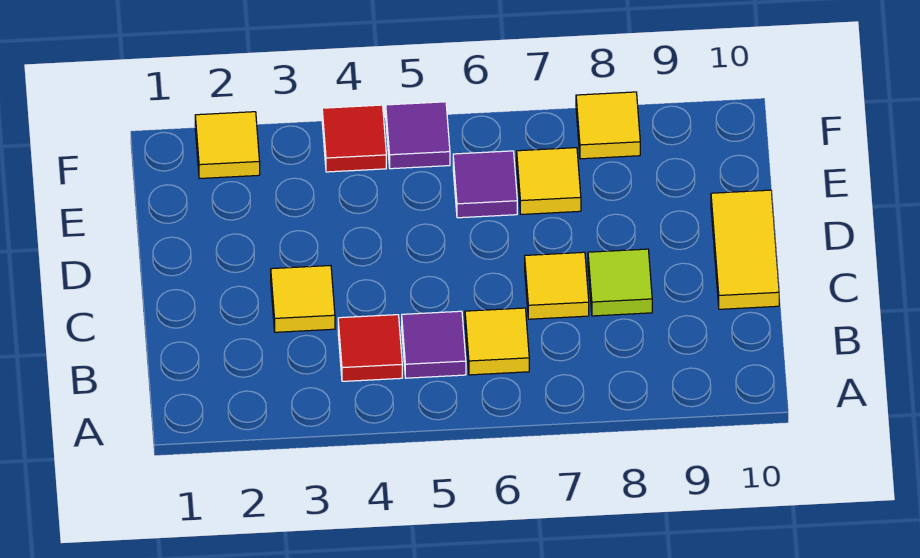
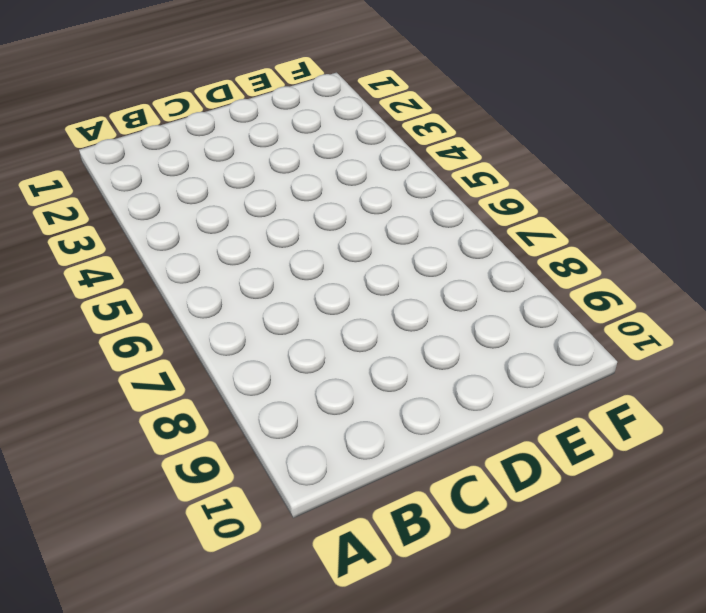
none -> red tile B4 level 1
none -> purple tile B5 level 1
none -> yellow tile B6 level 1

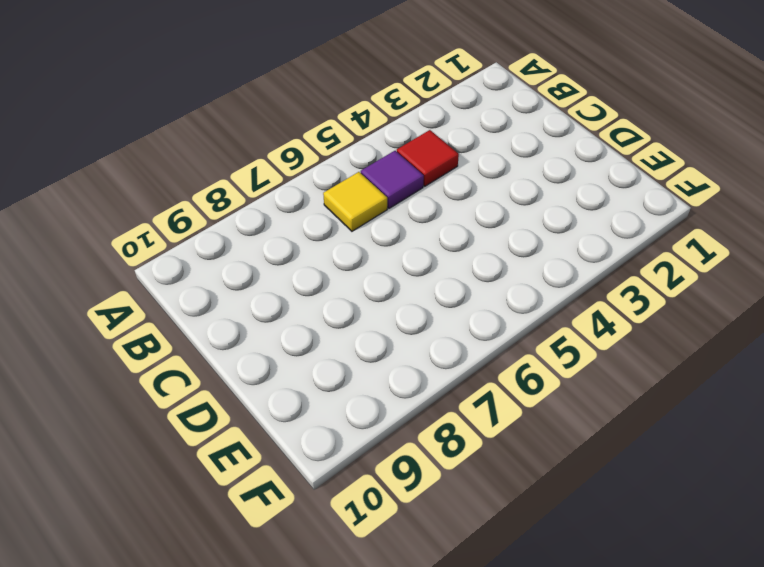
none -> yellow tile C3 level 1
none -> yellow tile C7 level 1
none -> lime tile C8 level 1

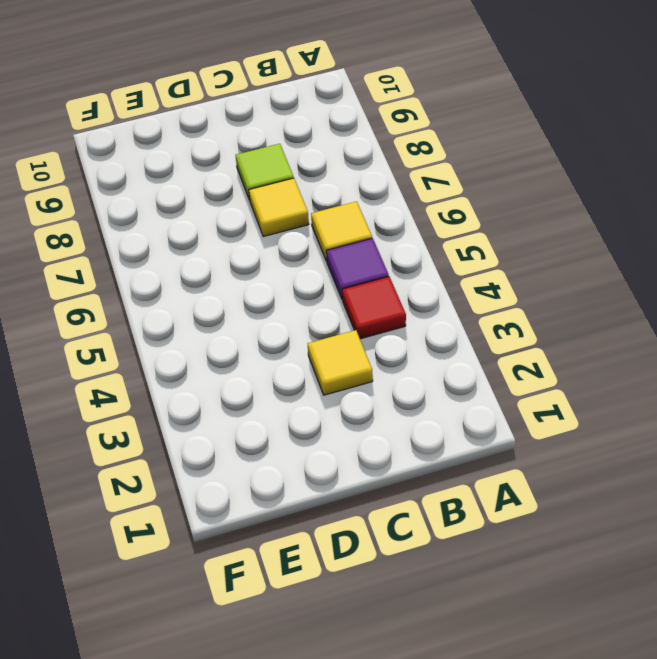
none -> yellow tile C10:D10 level 1
none -> purple tile E6 level 1
none -> yellow tile E7 level 1

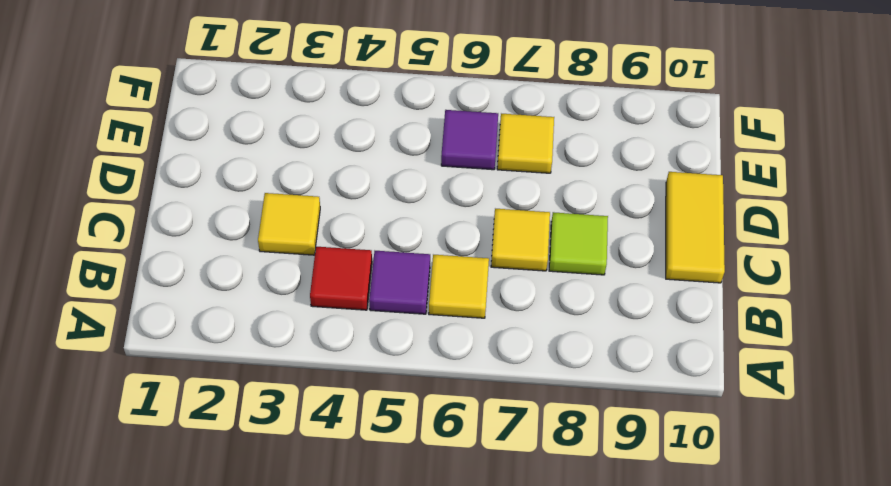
none -> yellow tile F2 level 1
none -> red tile F4 level 1
none -> purple tile F5 level 1

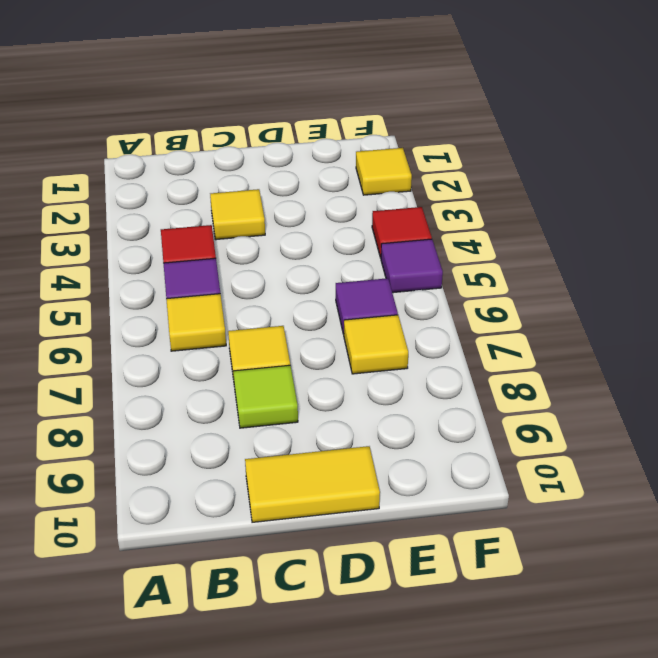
none -> yellow tile F8 level 1

